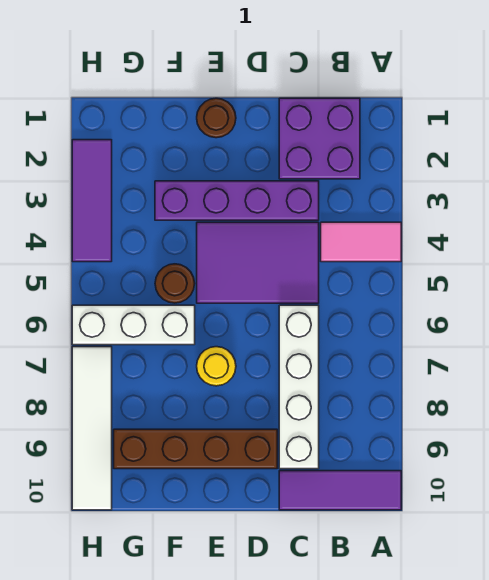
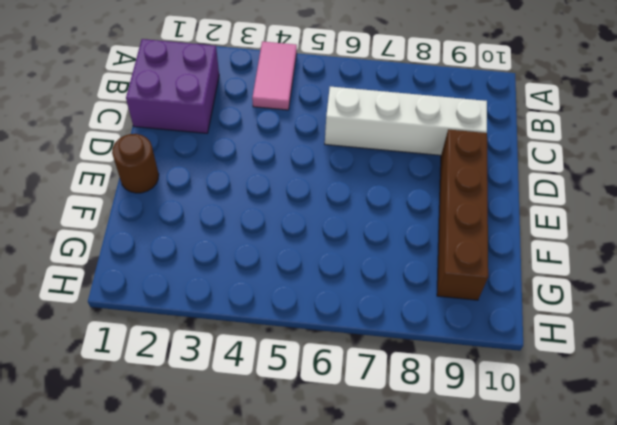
none -> purple tile A10:C10 level 1
none -> purple brick C3:F3 level 1
none -> purple tile C4:E5 level 1

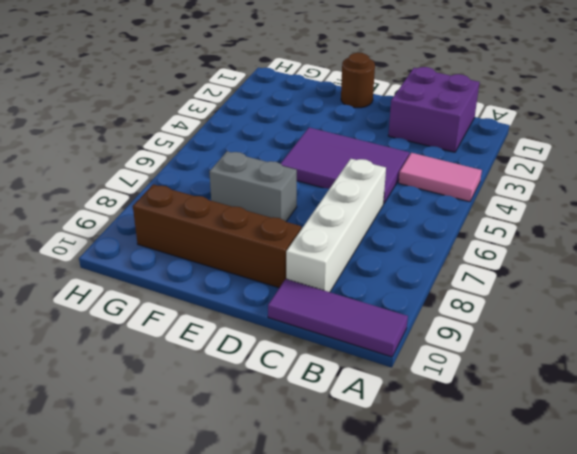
grey brick E7:F7 level 1 -> yellow round brick E7 level 1
none -> purple brick C3:F3 level 1
none -> brown round brick F5 level 1
none -> white brick F6:H6 level 1

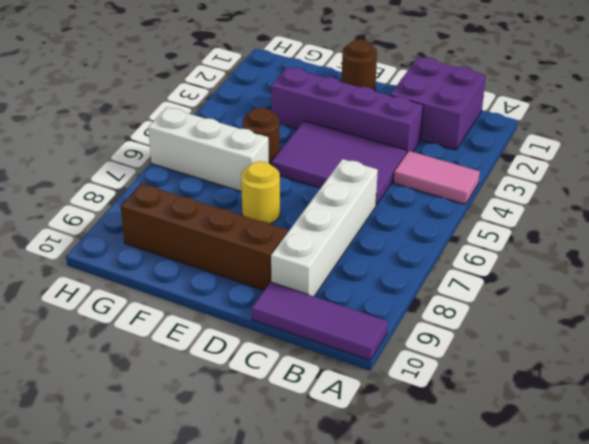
none -> purple tile H2:H4 level 1
none -> white tile H7:H10 level 1

